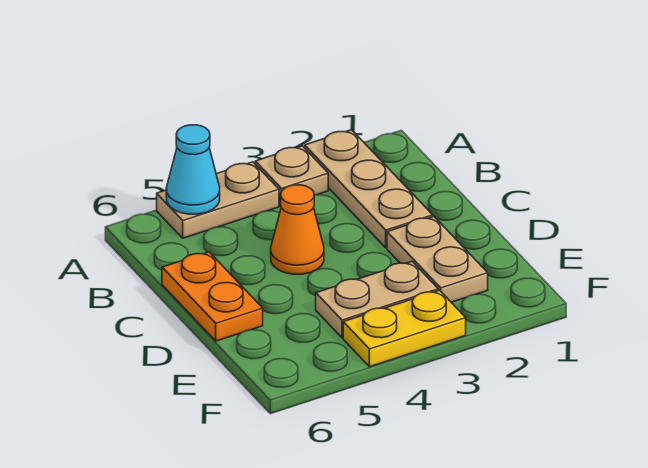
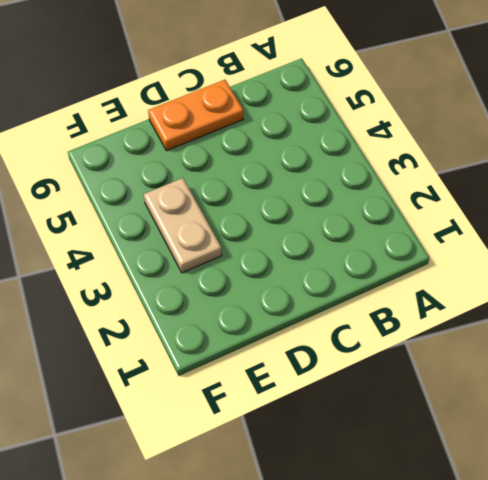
none -> tan plate A2:C2 level 1
none -> tan plate A3 level 1

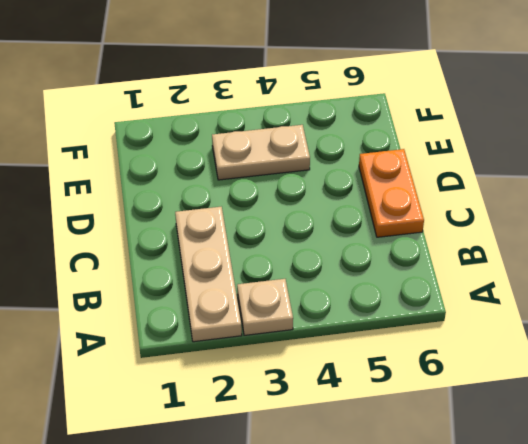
none -> tan plate A4:A5 level 1
none -> orange cone C4 level 1

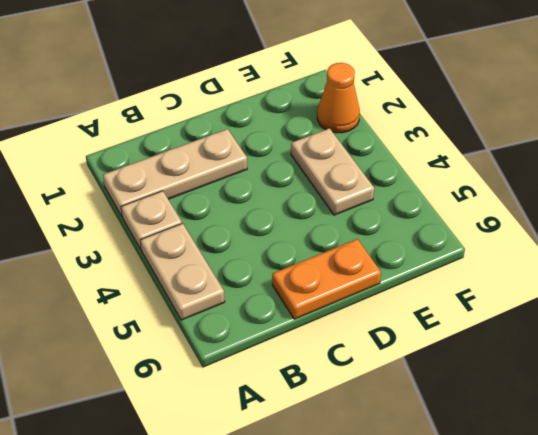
orange cone F2 level 1 -> orange cone C4 level 1
none -> tan plate D2:E2 level 1
none -> yellow plate F3:F4 level 1

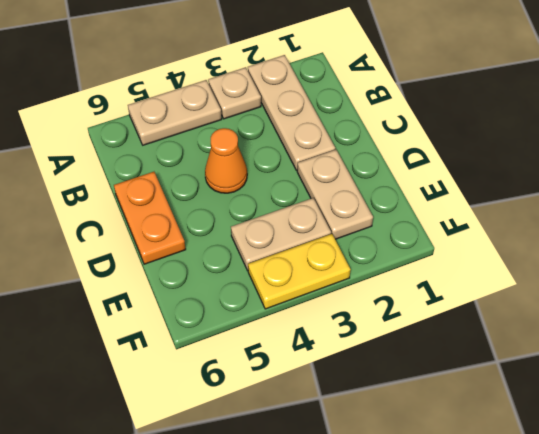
none -> cyan cone A5 level 2

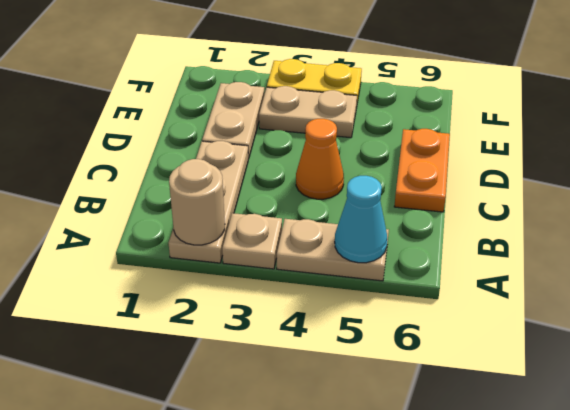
tan round brick A2 level 2 -> none

